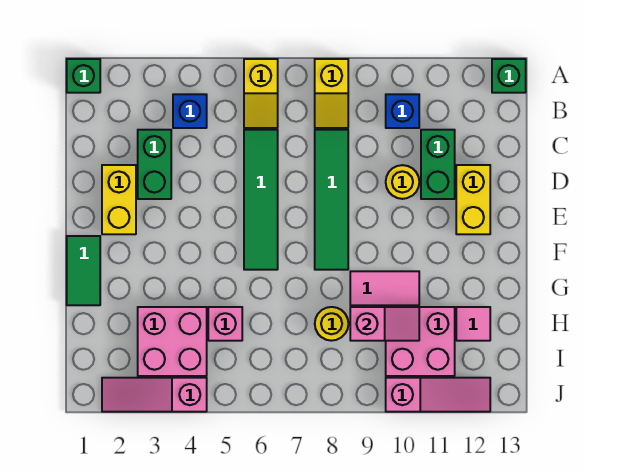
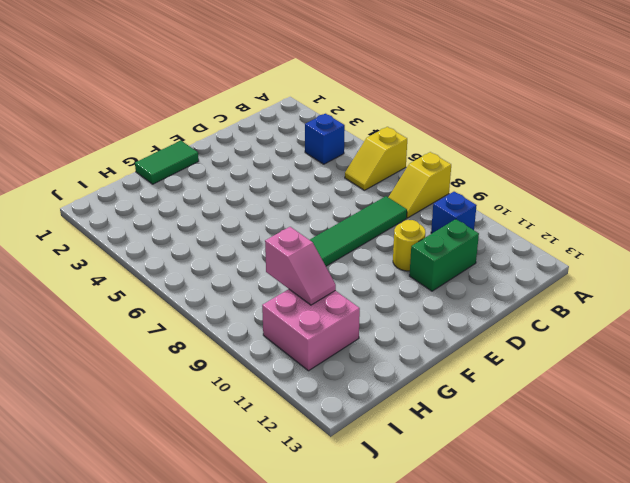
none -> green brick A1 level 1
none -> green brick A13 level 1
none -> green brick C3:D3 level 1

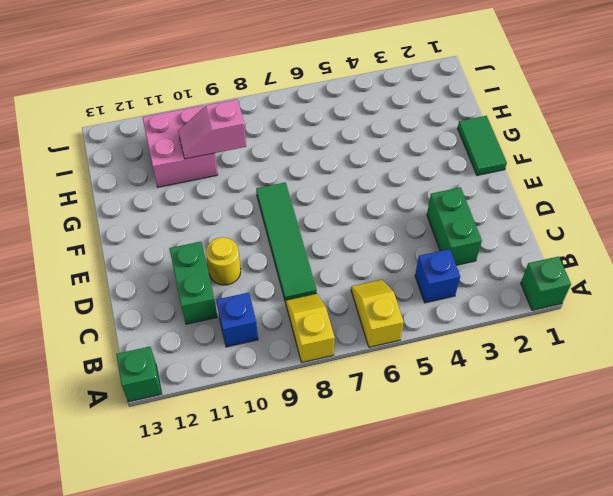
none -> green tile C6:F6 level 1
none -> yellow brick D2:E2 level 1
none -> yellow brick D12:E12 level 1

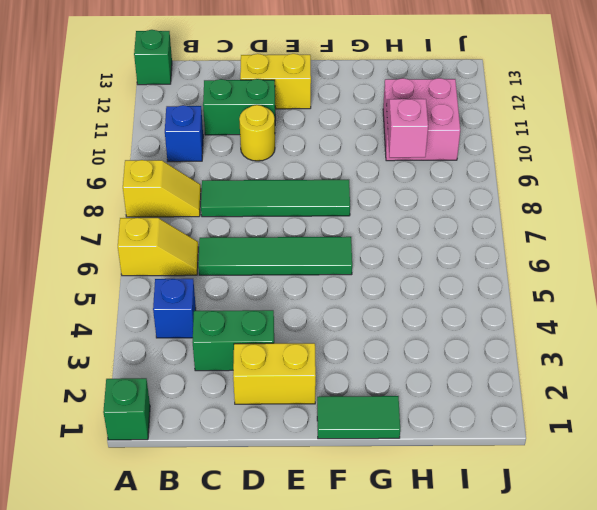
none -> pink tile G9:G10 level 1
none -> pink brick H3:I4 level 1
none -> pink brick H5 level 1

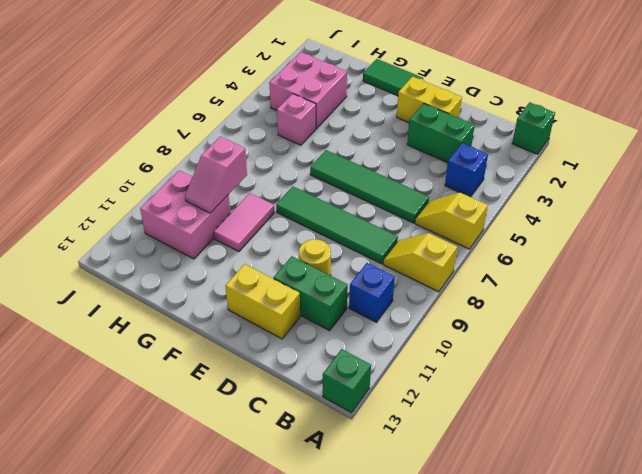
none -> yellow round brick H8 level 1
none -> pink tile H12 level 1
none -> pink slope J2:J4 level 1 top 4

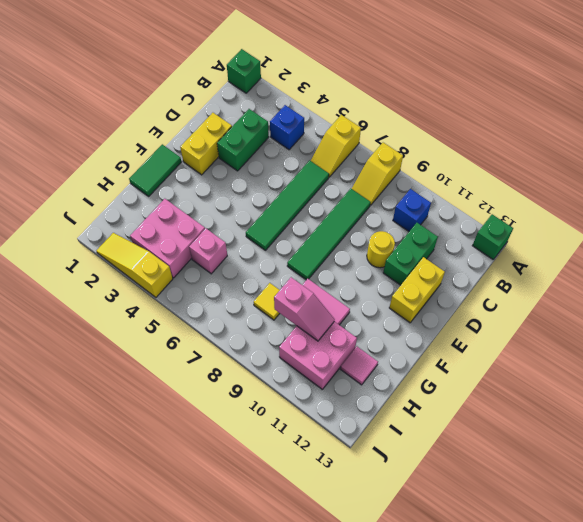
yellow tile H8 level 1 -> yellow round brick H8 level 1
yellow slope J2:J4 level 1 top 4 -> pink slope J2:J4 level 1 top 4
none -> pink slope J10:J12 level 1 top 10

